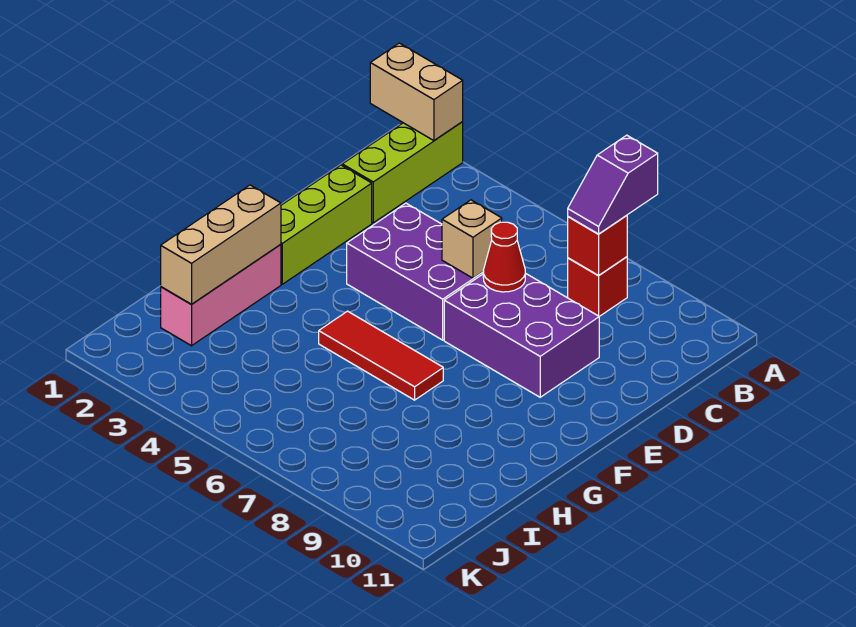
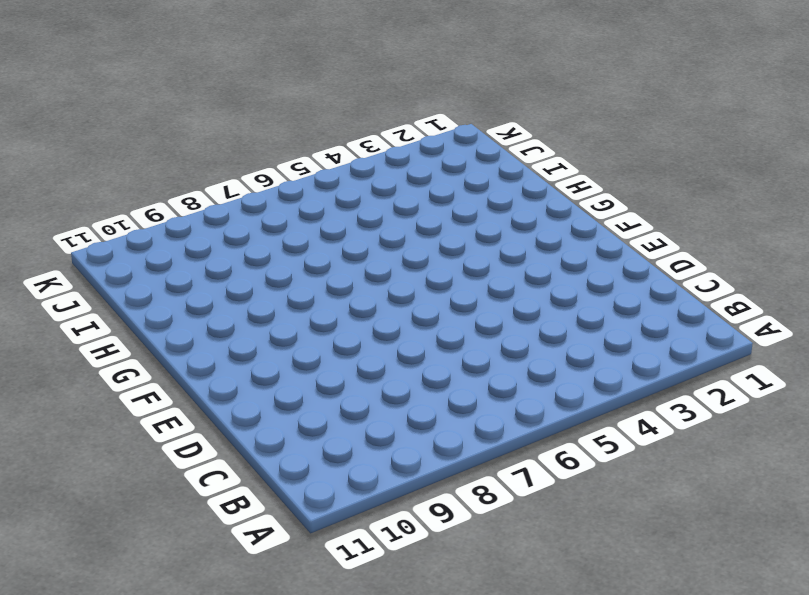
none -> lime brick A2:C2 level 1
none -> red brick B8 level 1
none -> lime brick D2:F2 level 1

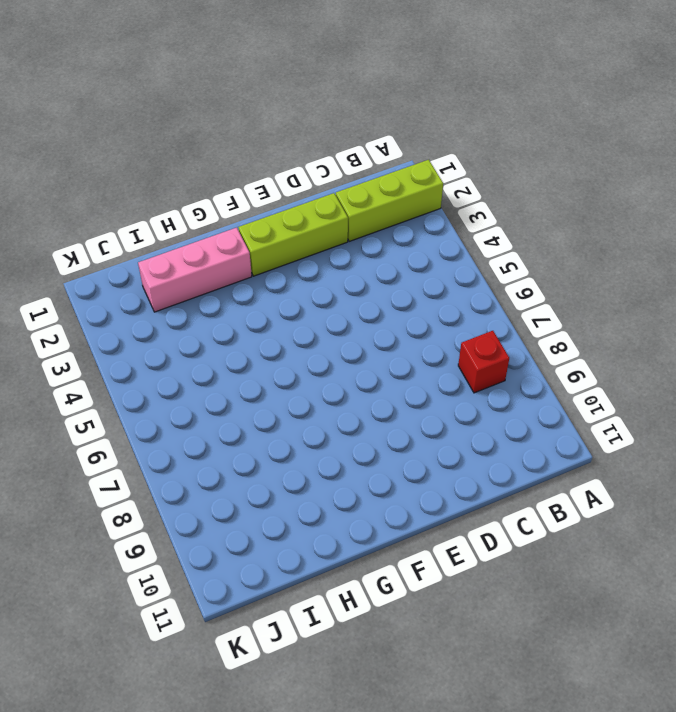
none -> purple brick D4:E6 level 1
none -> purple brick D7:E9 level 1
none -> red tile G5:G7 level 1

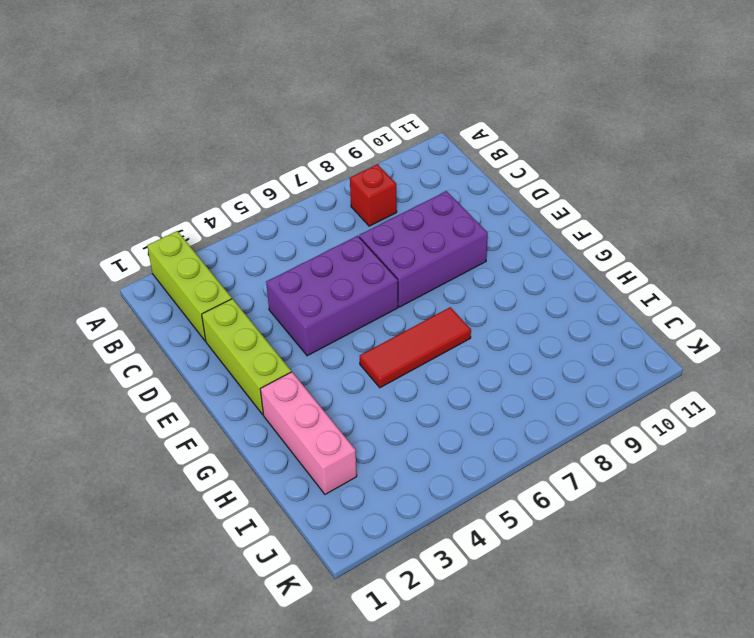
none -> tan brick A1:A2 level 2
none -> red brick B8 level 2
none -> tan brick D6 level 2

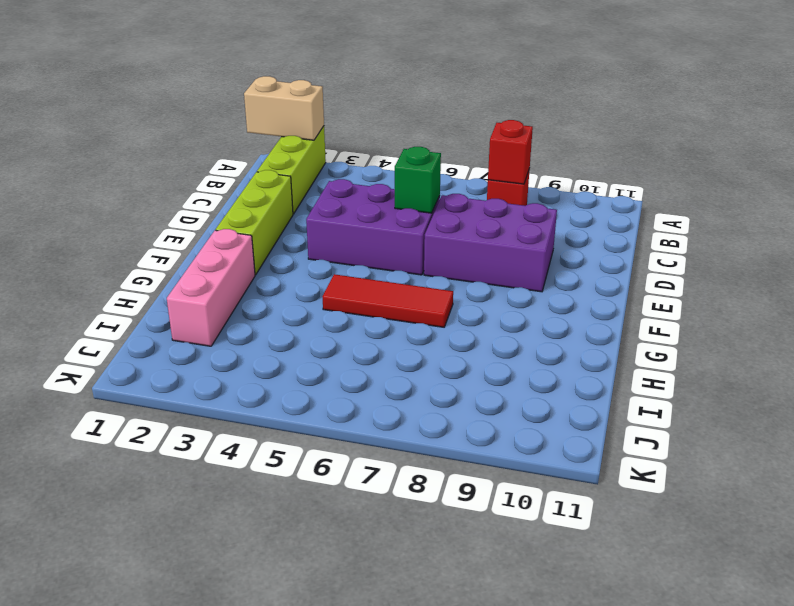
green brick D6 level 2 -> tan brick D6 level 2
none -> red cone D7 level 2
none -> tan brick G2:I2 level 2
none -> purple slope A8:B8 level 3 top A

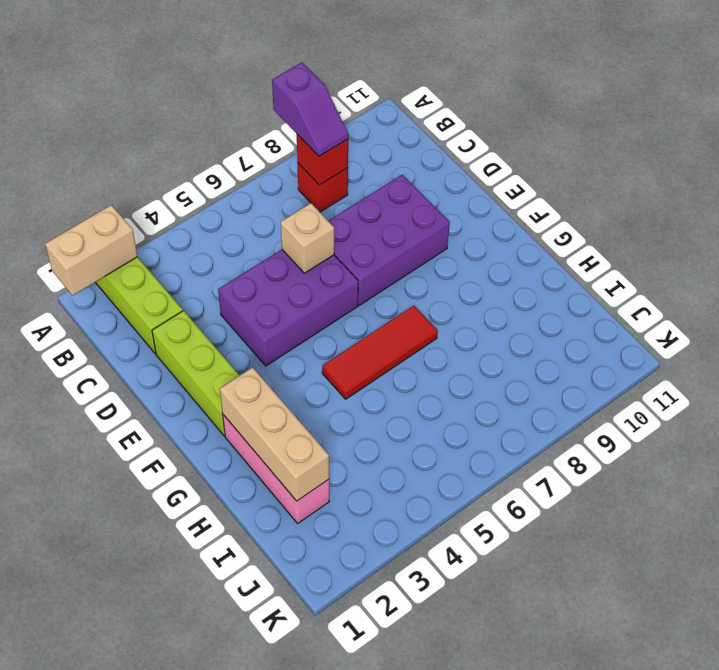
none -> red cone D7 level 2

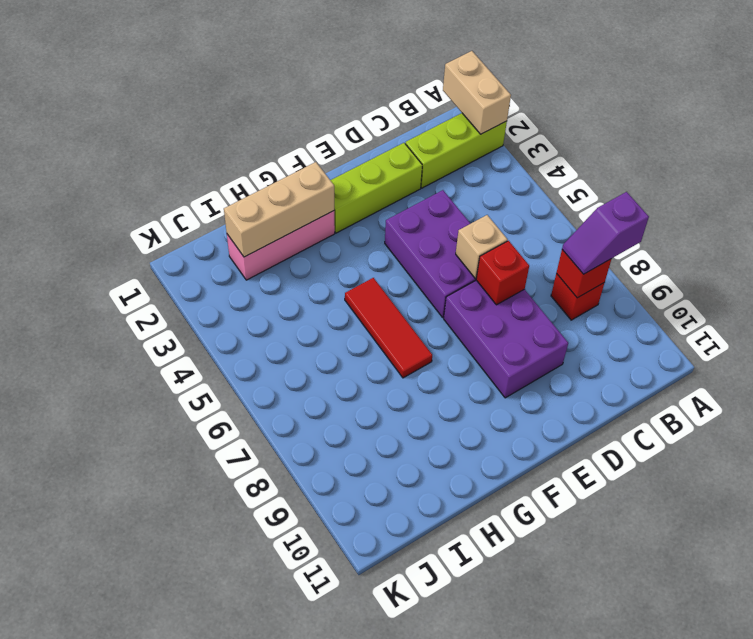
red brick D7 level 2 -> red cone D7 level 2

